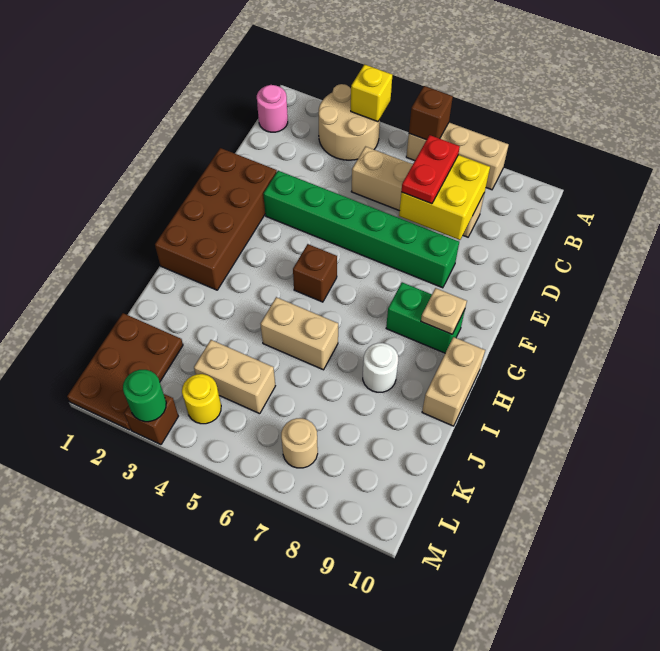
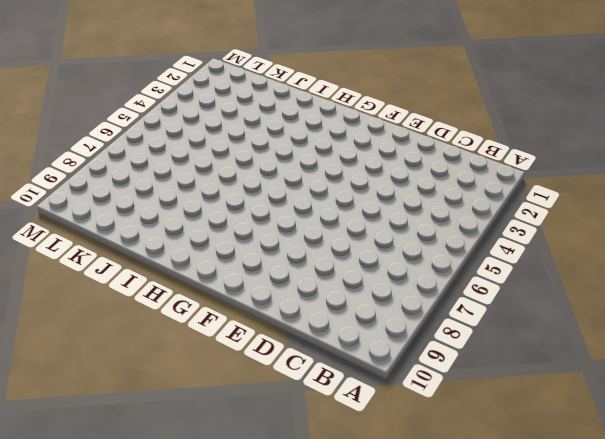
none -> tan round brick A3:B4 level 1
none -> tan brick A6:A8 level 1
none -> pink round brick B1 level 1

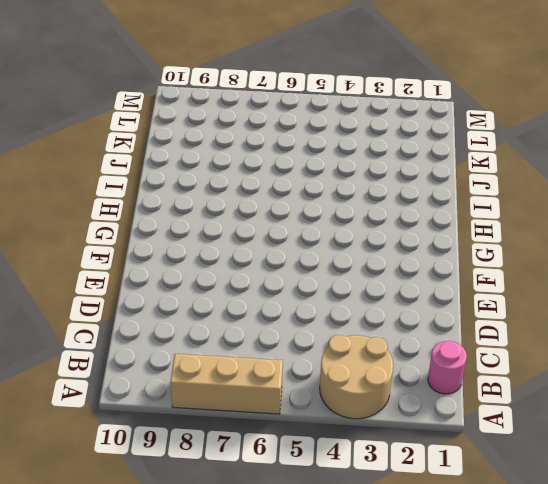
none -> tan brick C5:C8 level 1
none -> brown brick E1:H2 level 1
none -> green brick E3:E8 level 1

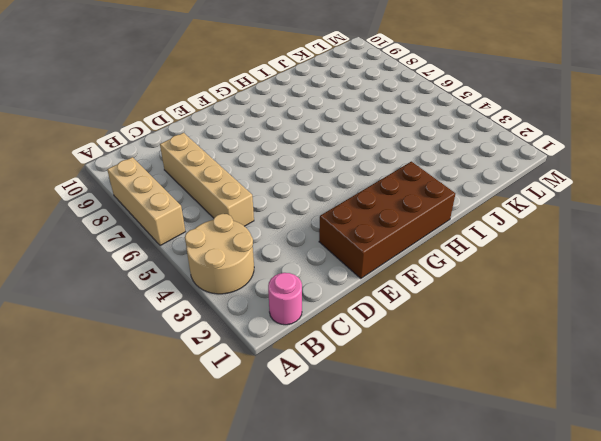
none -> green brick E3:E8 level 1
none -> brown brick G5 level 1
none -> green brick G8:G9 level 1

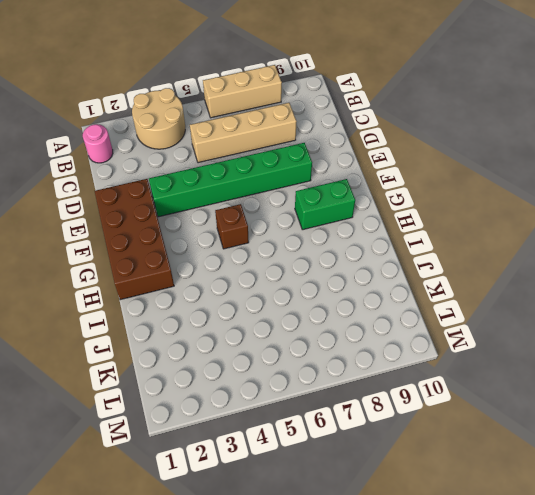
none -> tan brick H10:I10 level 1
none -> tan brick I5:I6 level 1
none -> white round brick I8 level 1

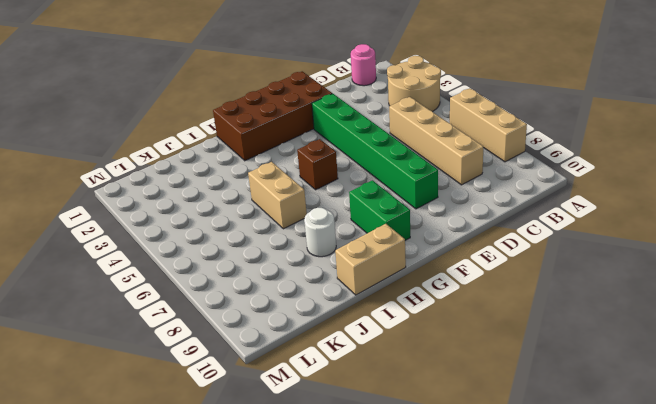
none -> brown plate K1:M2 level 1
none -> tan brick K4:K5 level 1
none -> yellow round brick L4 level 1

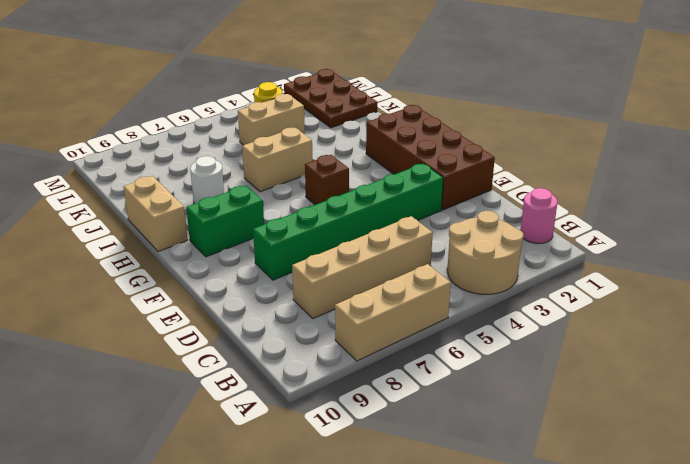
none -> tan round brick L7 level 1
none -> brown brick M3 level 1
none -> yellow brick A4 level 2

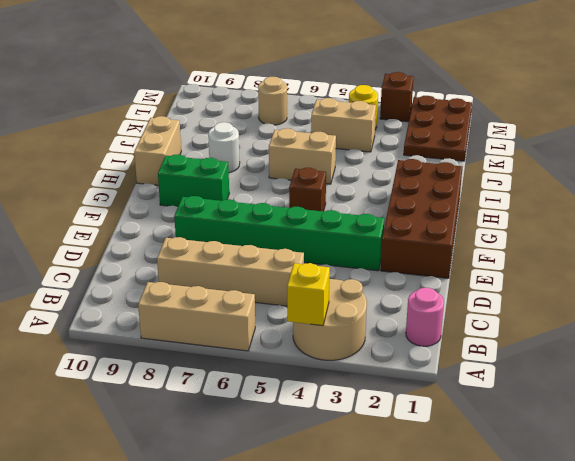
none -> brown brick A6 level 2
none -> yellow brick C7:D8 level 2
none -> tan plate G9 level 2

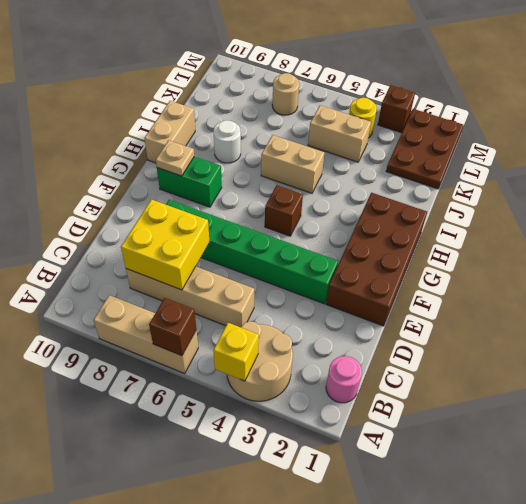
none -> green round brick M3 level 2
none -> red plate C7:D7 level 3

